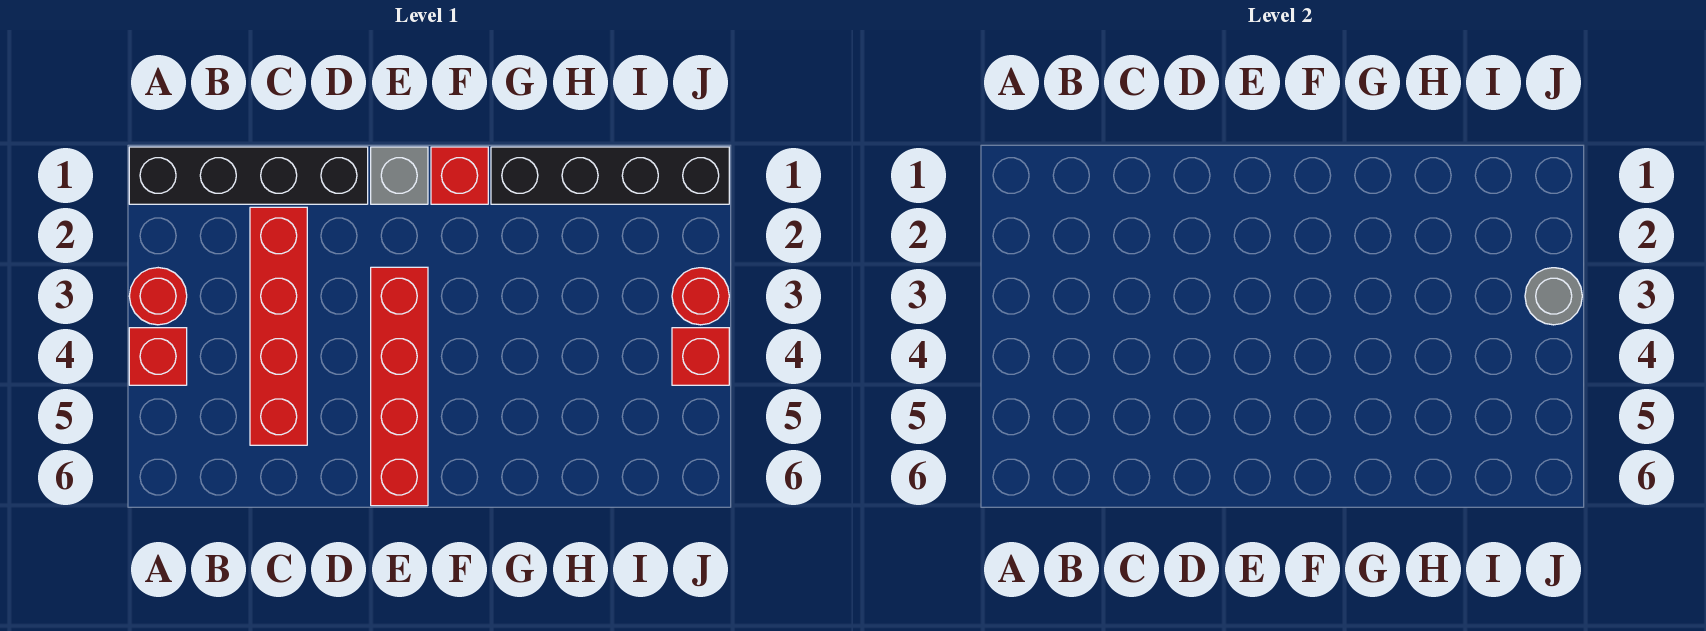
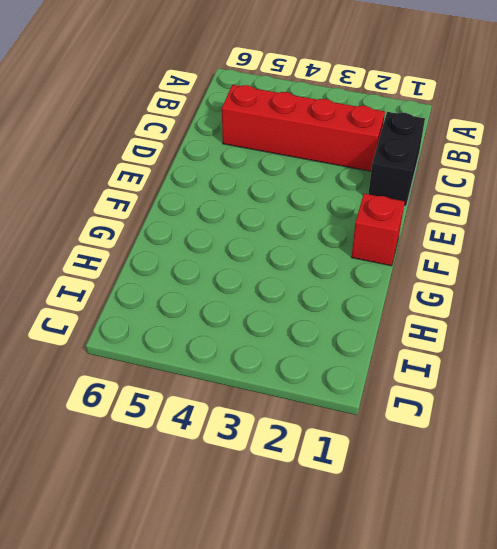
black brick C1:D1 level 1 -> black brick A1:D1 level 1
none -> red round brick A3 level 1
none -> red brick A4 level 1

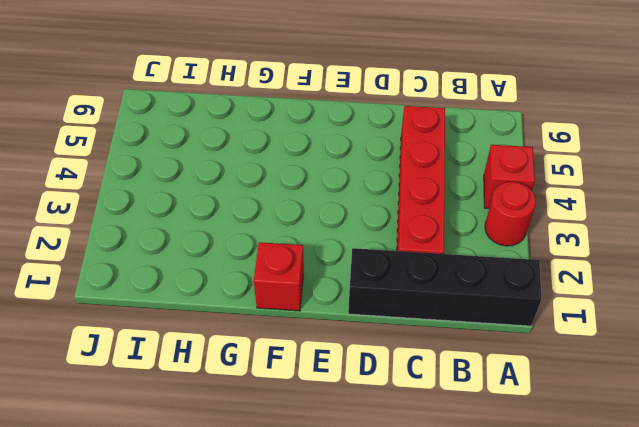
none -> grey brick E1 level 1
none -> red brick E3:E6 level 1

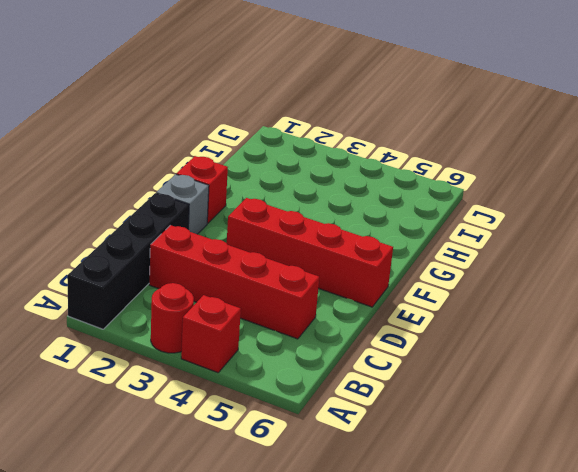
none -> black brick G1:J1 level 1
none -> red round brick J3 level 1

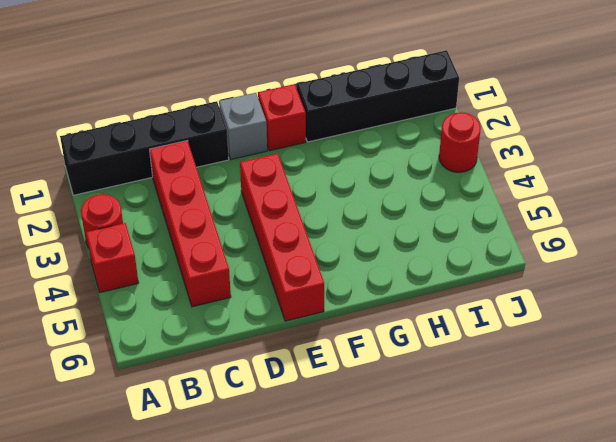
none -> red brick J4 level 1
none -> grey round brick J3 level 2

